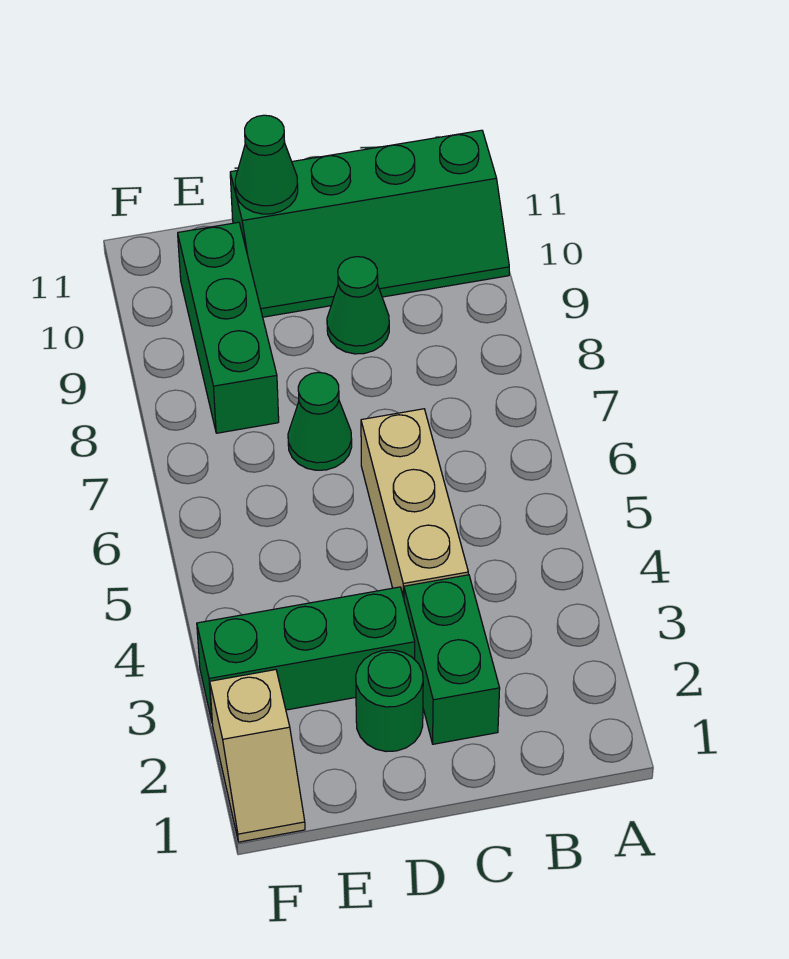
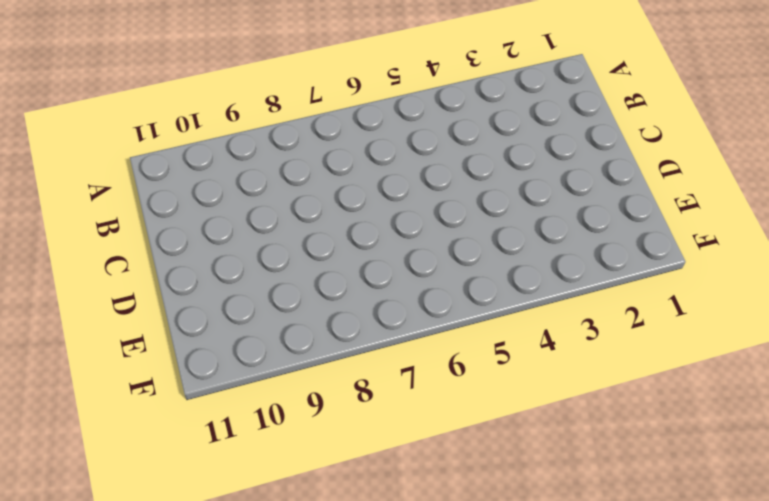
none -> green slope A10:D11 level 1 top 11
none -> green brick C2:C3 level 1

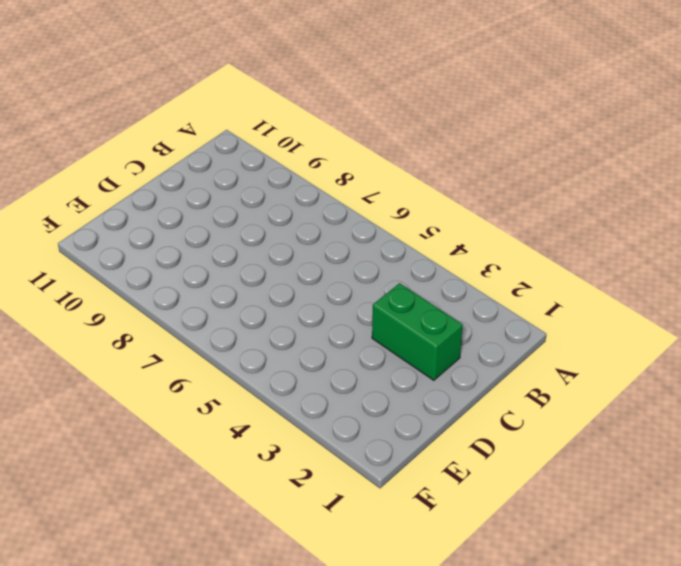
none -> green slope A10:D11 level 1 top 11
none -> tan brick C4:C6 level 1

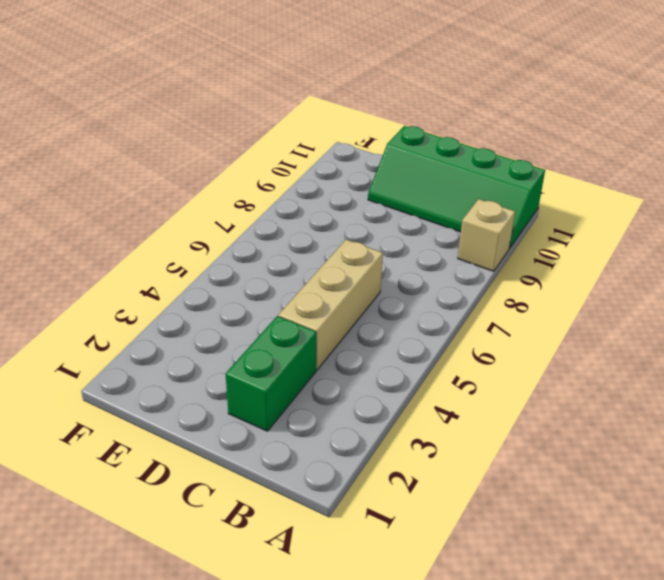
tan brick A9 level 1 -> none
none -> green cone C9 level 1
none -> green round brick D2 level 1

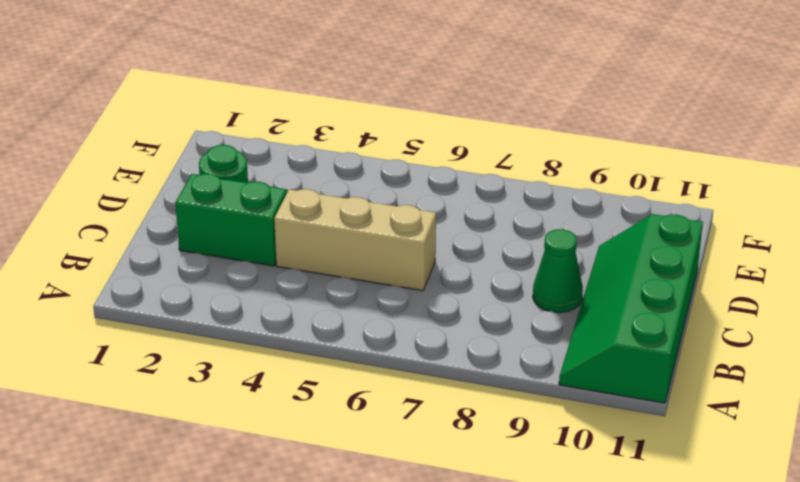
none -> green brick D3:F3 level 1
none -> green cone D7 level 1

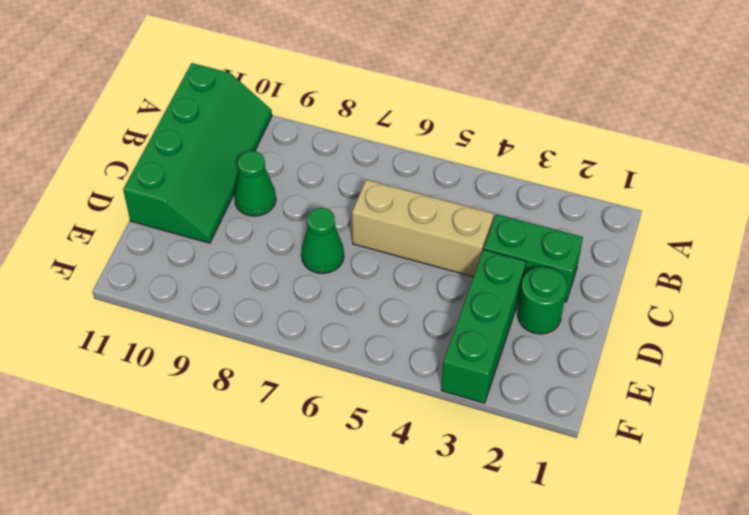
none -> green brick E8:E10 level 1
none -> tan slope F1:F2 level 1 top 2

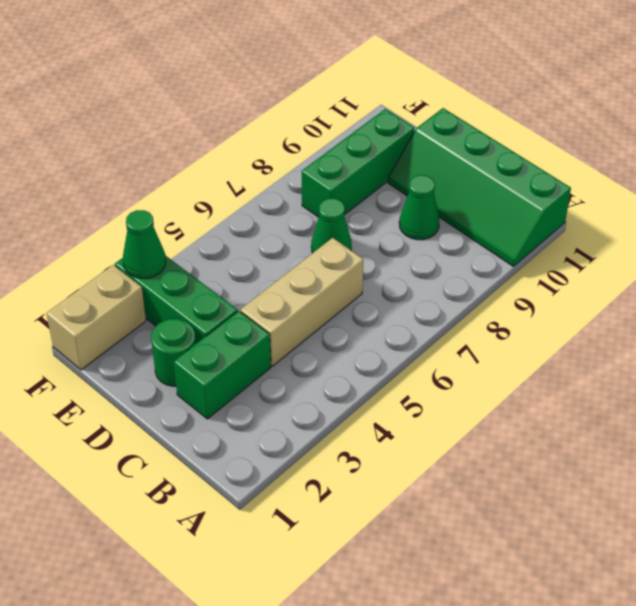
tan brick F1:F2 level 1 -> tan slope F1:F2 level 1 top 2
green cone F3 level 2 -> green cone D11 level 2

